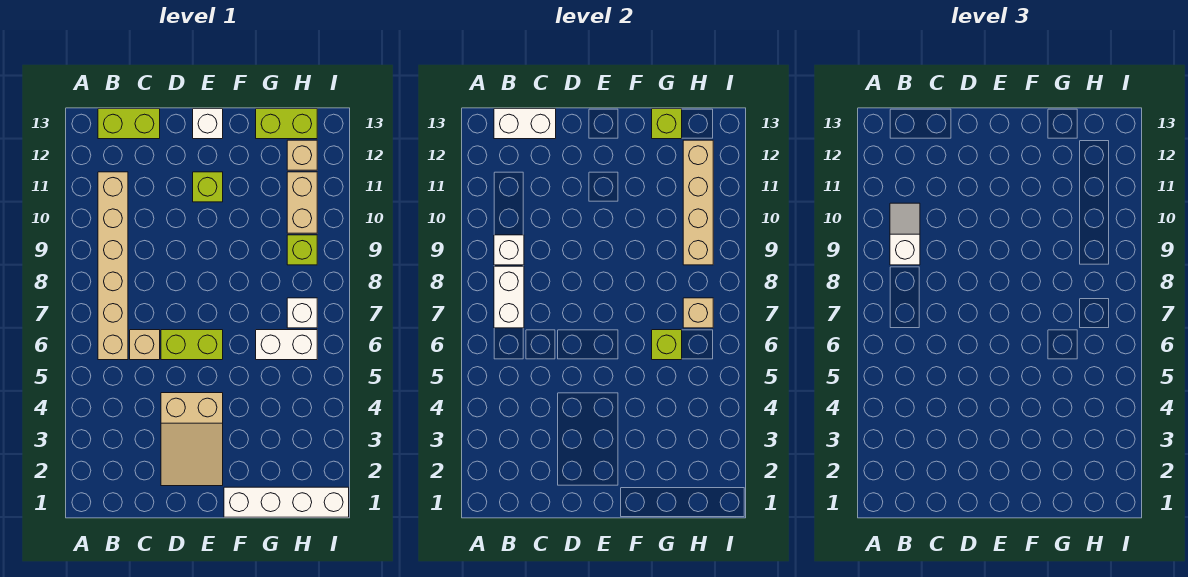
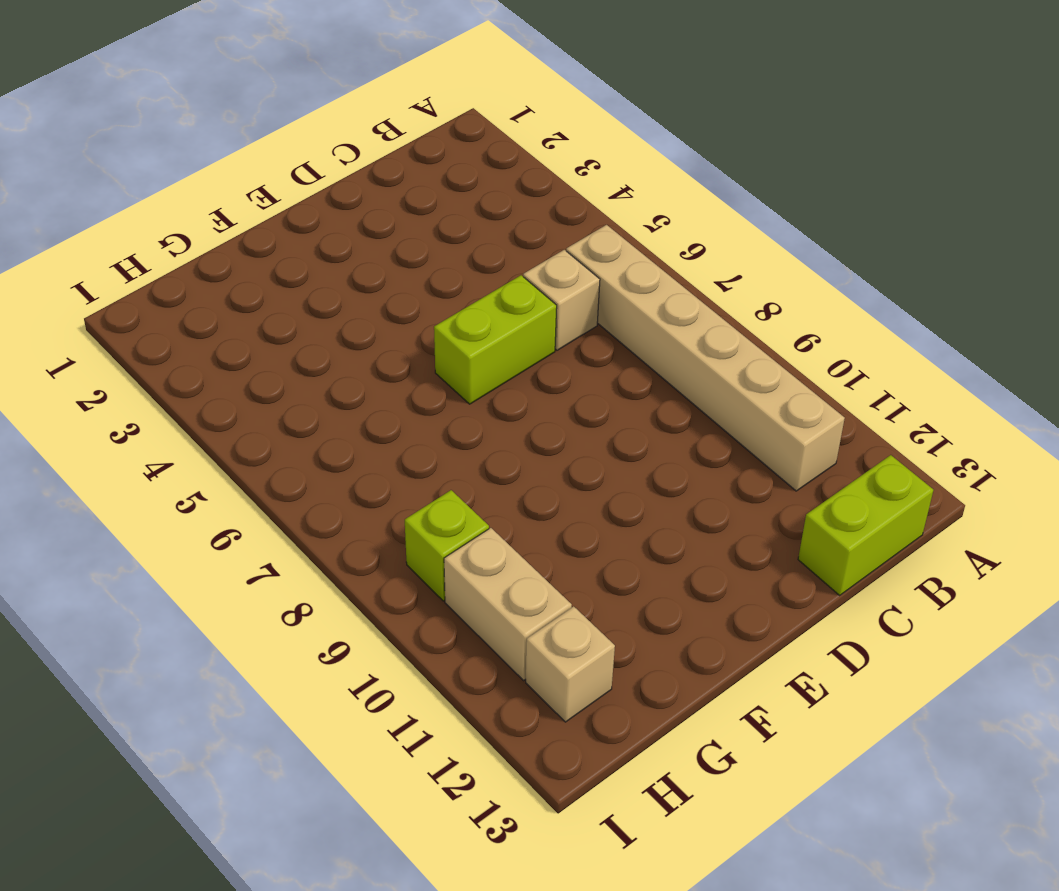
none -> tan slope D2:E4 level 1 top 4
none -> lime brick E11 level 1
none -> white brick E13 level 1

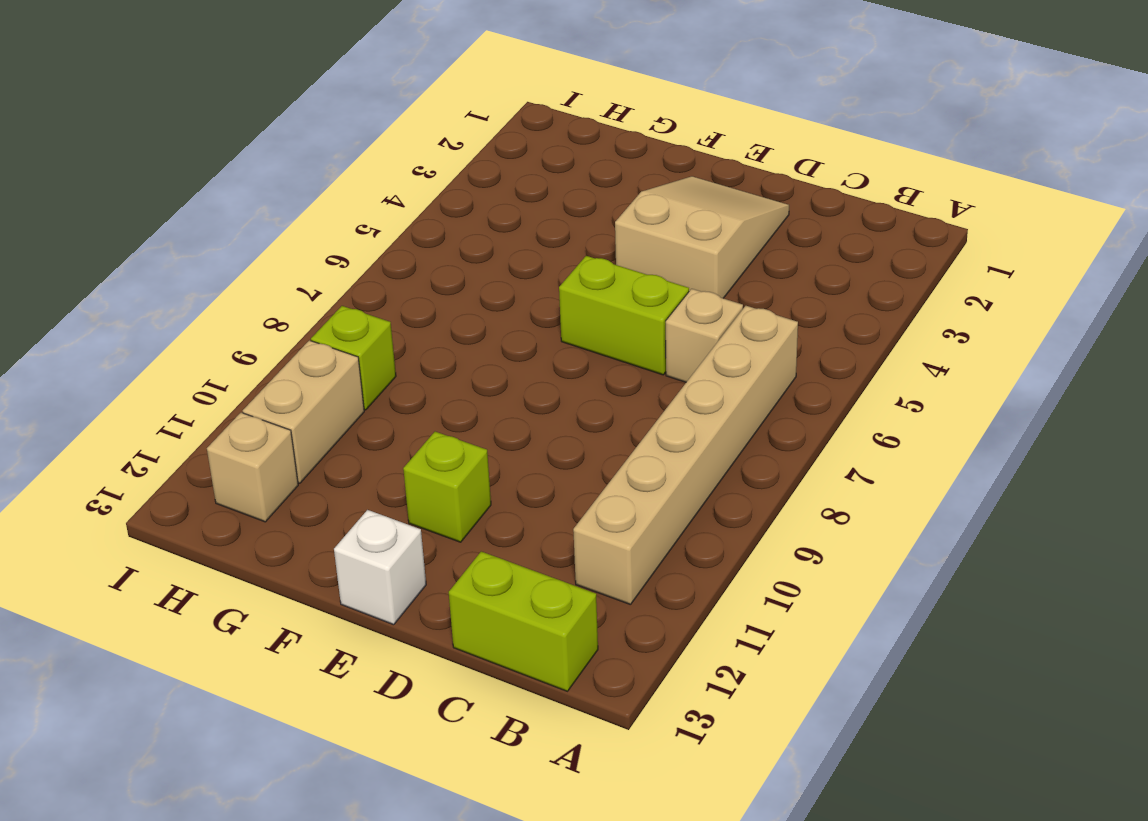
none -> white brick F1:I1 level 1
none -> white brick G6:H6 level 1
none -> lime brick G13:H13 level 1

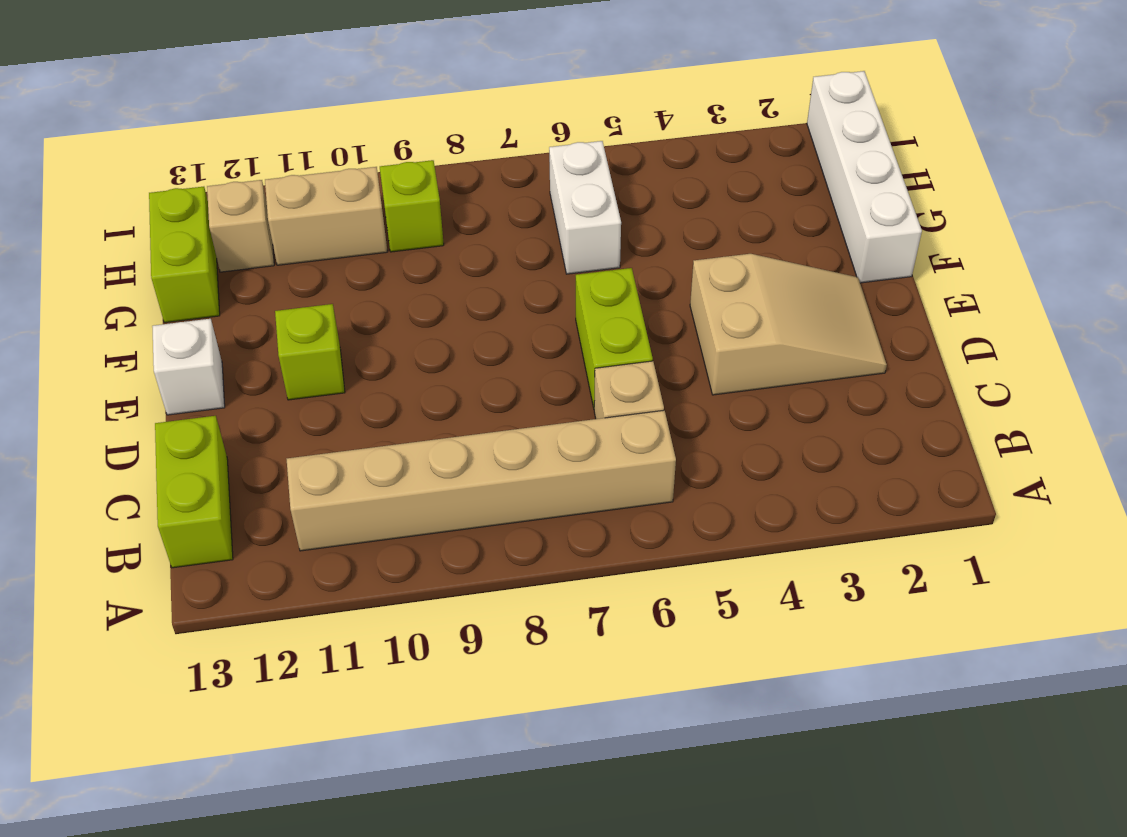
none -> white brick H7 level 1
none -> white brick B7:B8 level 2
none -> white brick B9 level 2

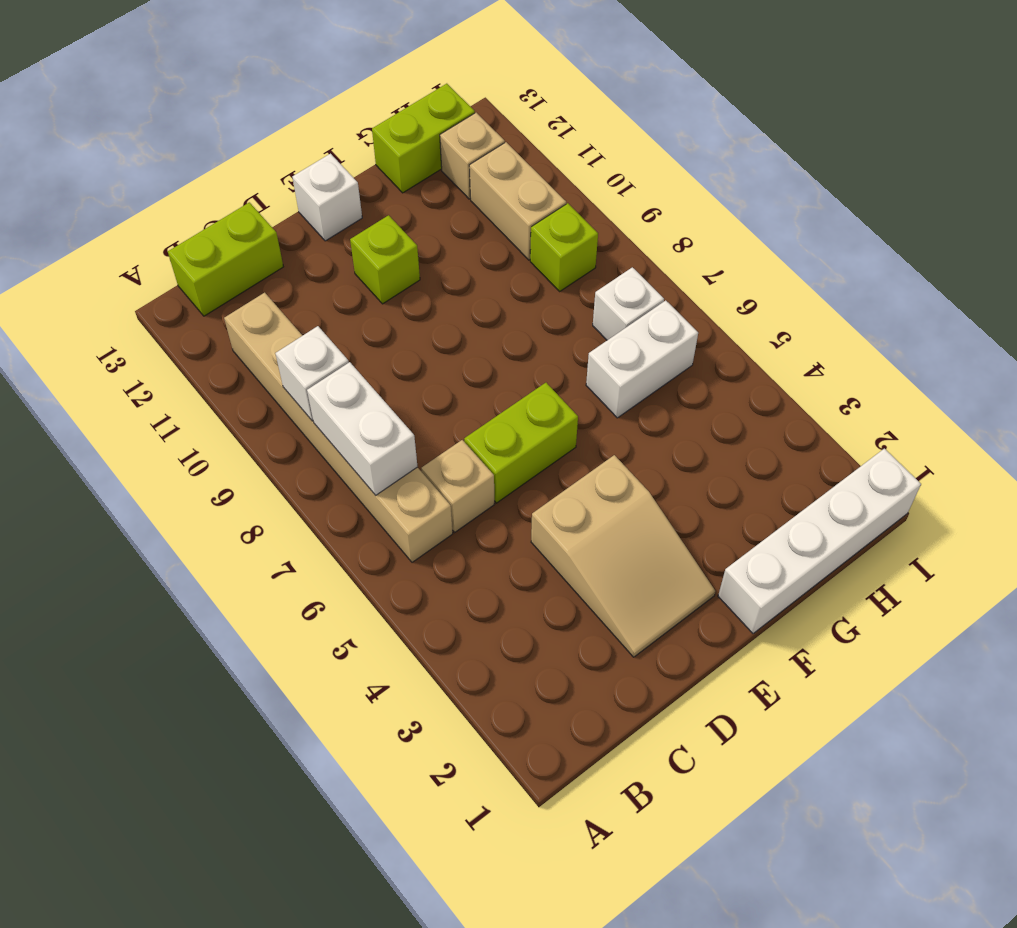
none -> white brick B13:C13 level 2
none -> lime brick G6 level 2
none -> lime brick G13 level 2

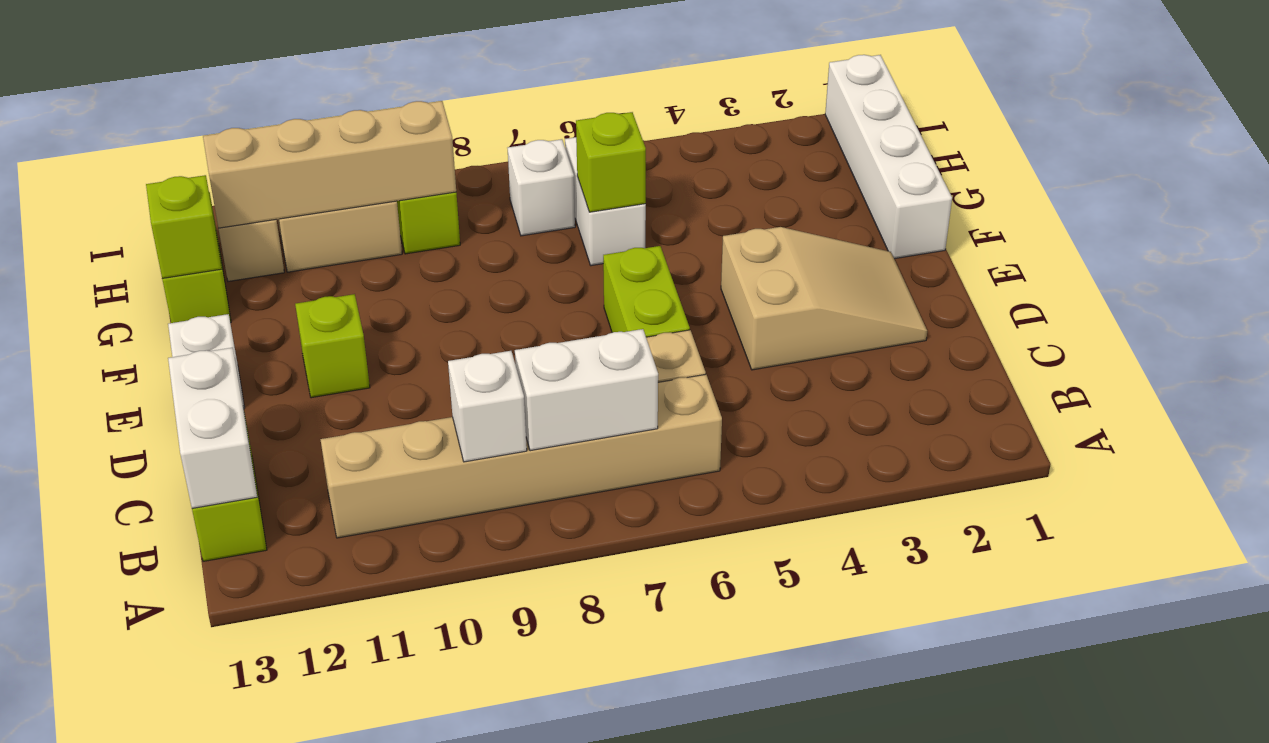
none -> tan brick H7 level 2
none -> white slope B9:B10 level 3 top 9

